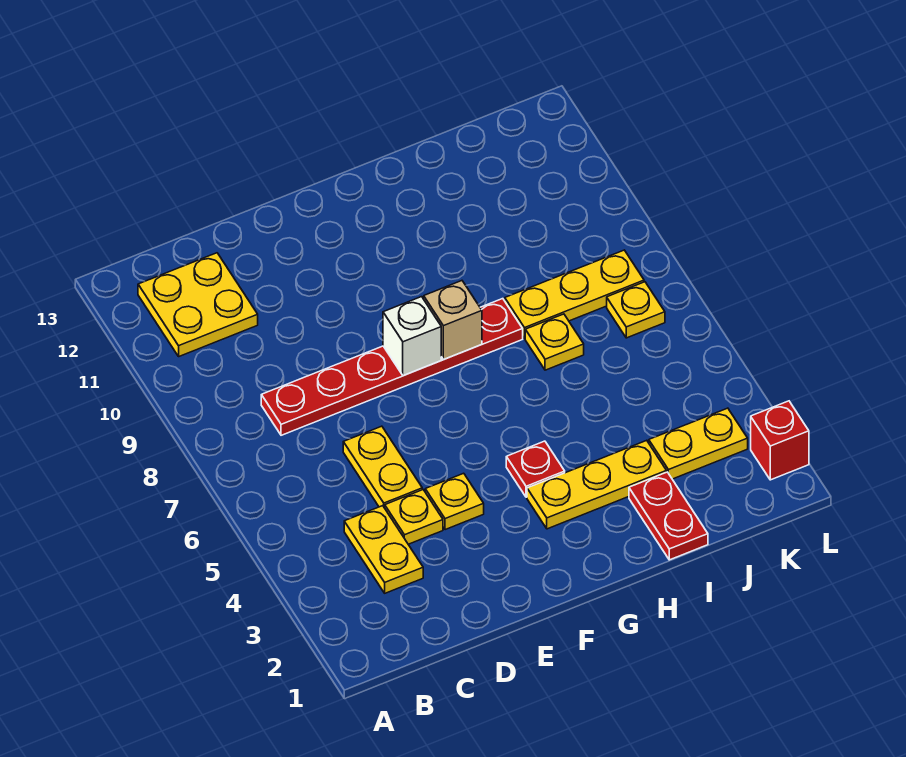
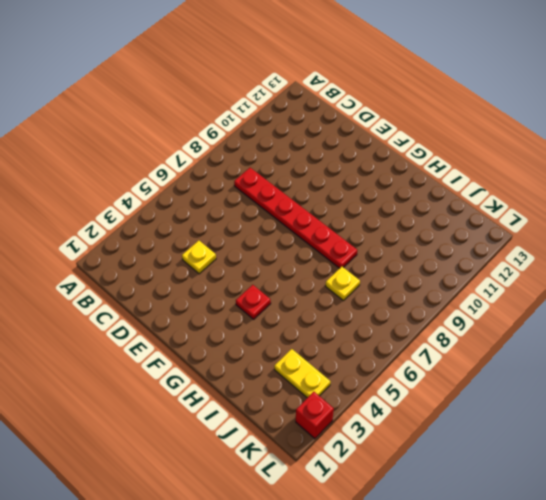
none -> yellow plate B11:C12 level 1
none -> yellow plate C3:C4 level 1
none -> yellow plate D5:D6 level 1

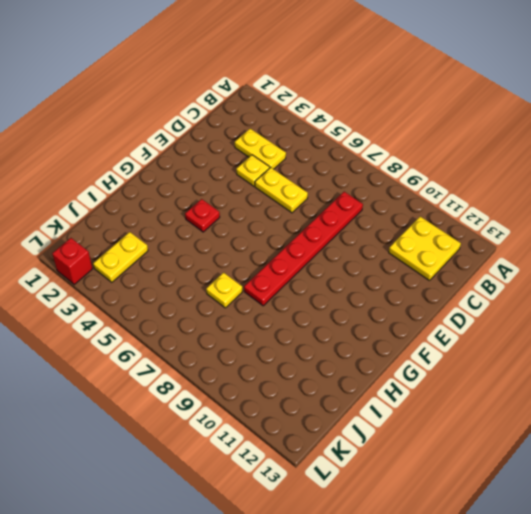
none -> yellow plate E4 level 1
none -> yellow plate G3:I3 level 1
none -> red plate I1:I2 level 1

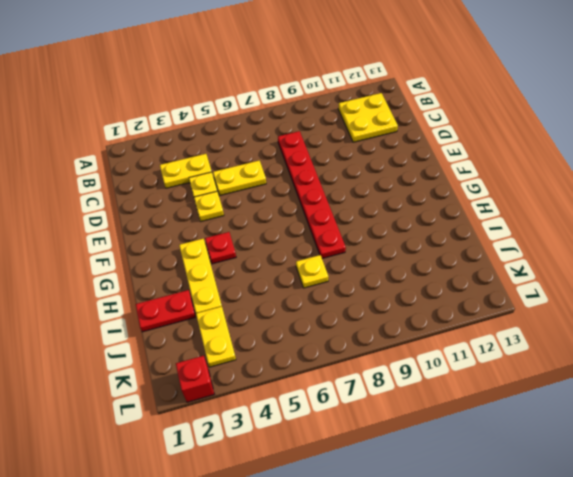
none -> yellow plate I8:K8 level 1
none -> yellow plate K7 level 1
none -> white brick F8 level 2

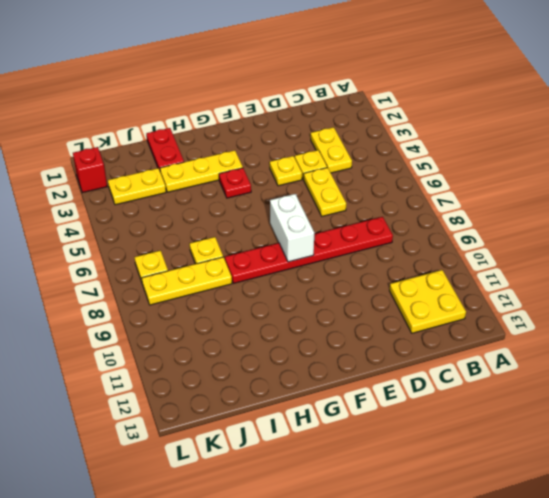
white brick F7:F8 level 2 -> white brick F8 level 2
none -> tan brick G8 level 2

